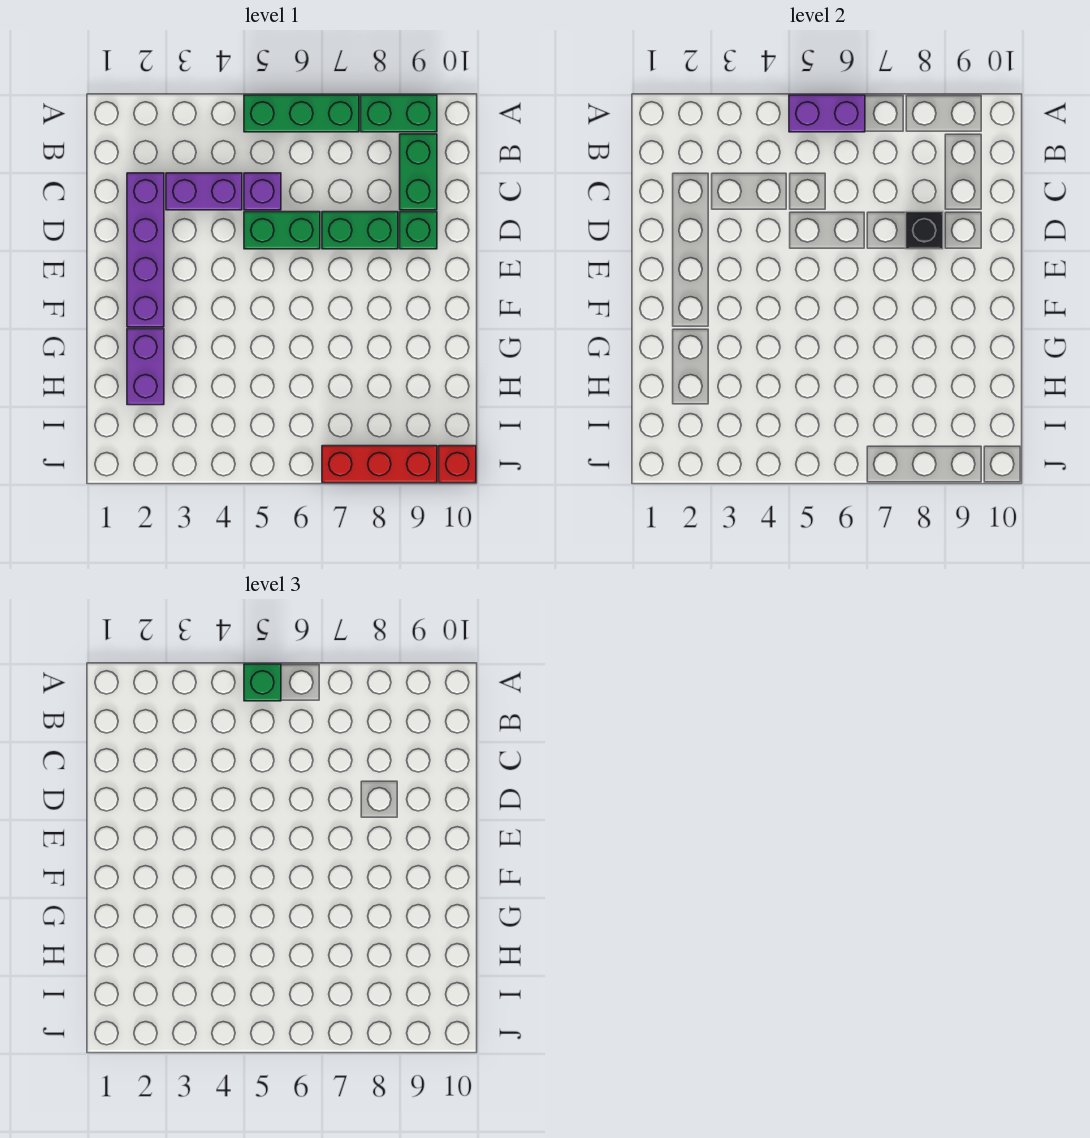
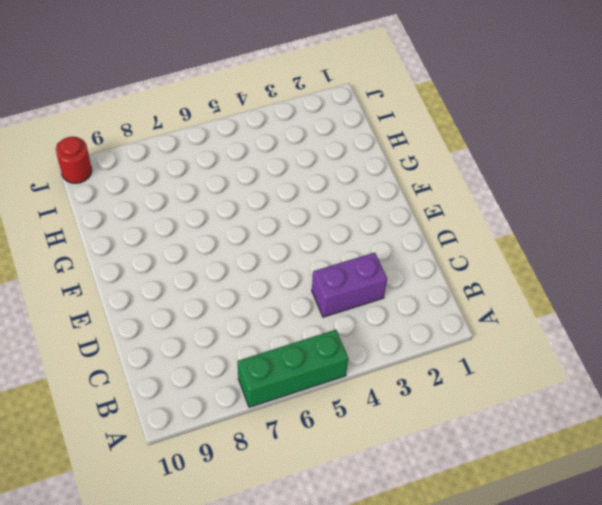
red round brick J10 level 1 -> red brick J10 level 1
none -> green brick A8:A9 level 1
none -> green brick B9:C9 level 1
none -> purple brick C2:F2 level 1

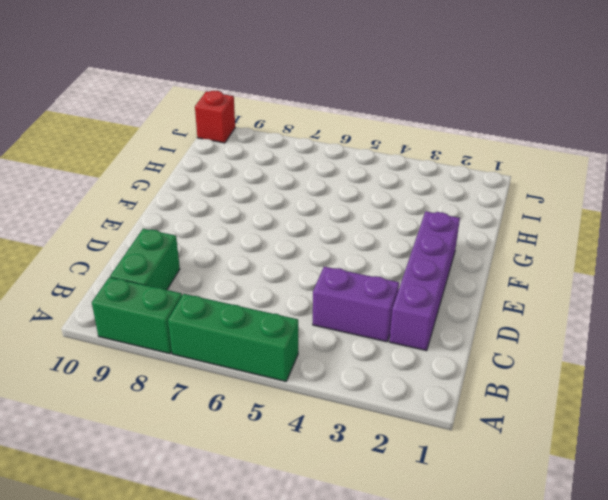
none -> purple brick C5 level 1
none -> green brick D5:D6 level 1
none -> green brick D7:D8 level 1

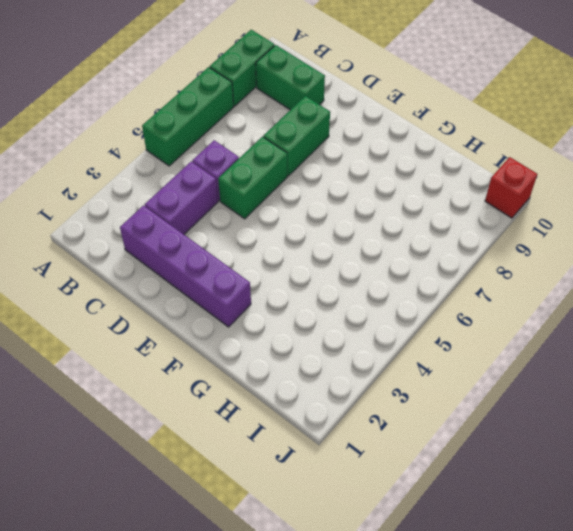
none -> green brick D9 level 1
none -> purple brick G2:H2 level 1
none -> red brick J7:J9 level 1

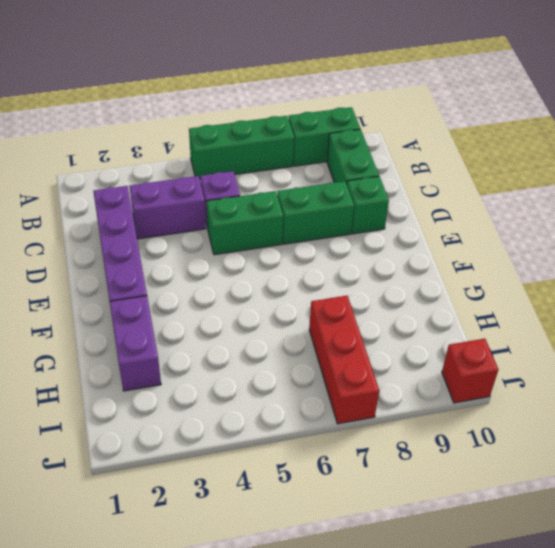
red brick H7:J7 level 1 -> red brick J7:J9 level 1
none -> purple brick A5:A6 level 2
none -> black brick D8 level 2
none -> green brick A5 level 3

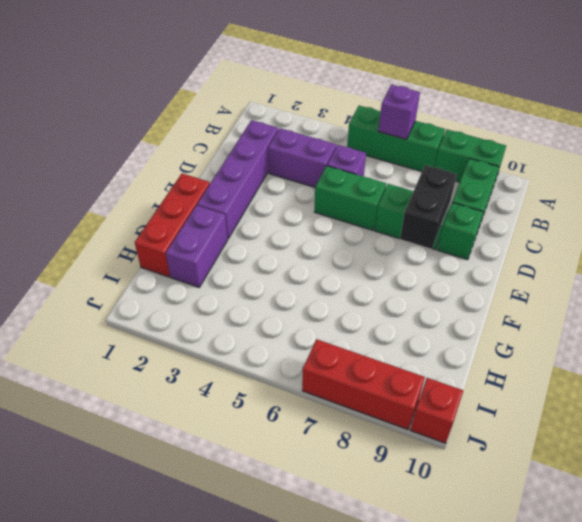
purple brick A6 level 2 -> purple brick A5:A6 level 2
black brick D8:E8 level 2 -> black brick D8 level 2
red brick F1:H1 level 1 -> none
none -> green brick A5 level 3

